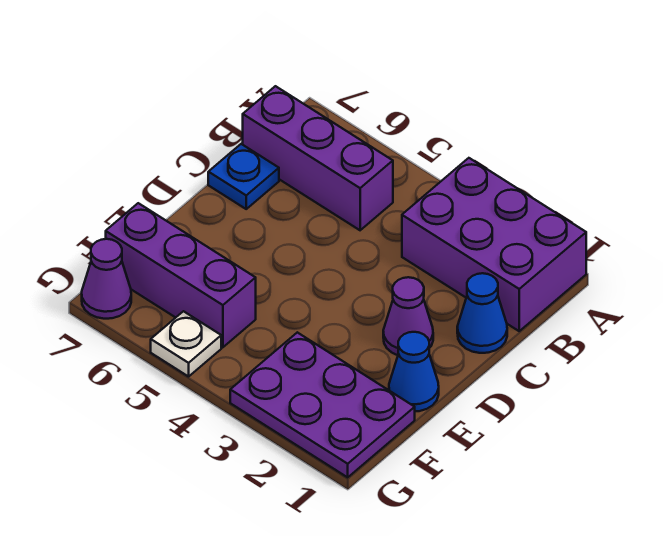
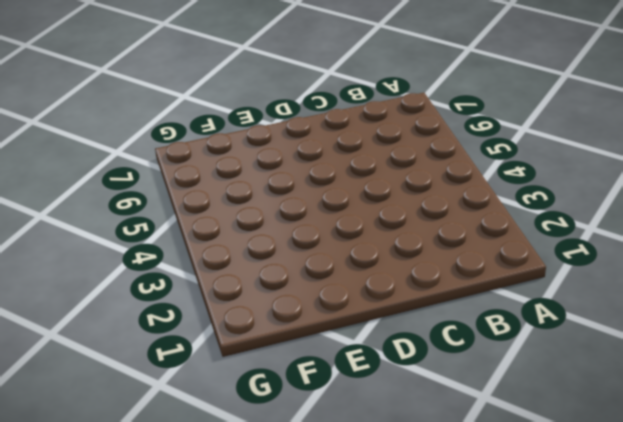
none -> purple brick A1:B3 level 1
none -> purple brick B5:B7 level 1

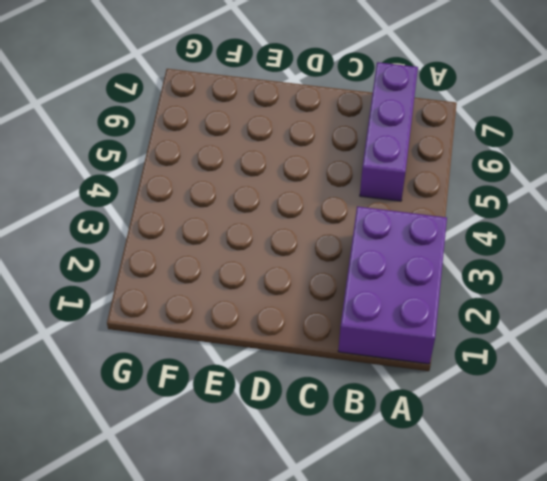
none -> blue cone C1 level 1
none -> blue plate C7 level 1

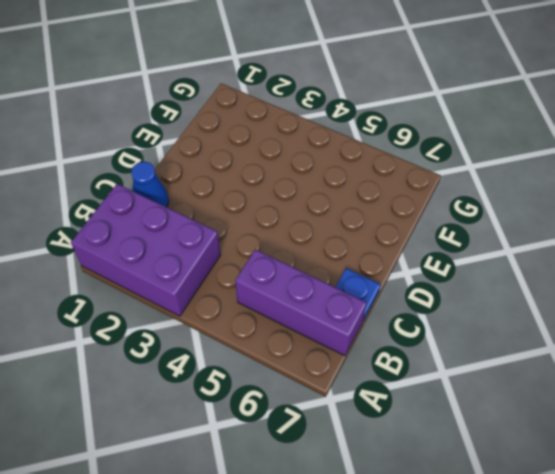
none -> purple cone D2 level 1
none -> blue cone E1 level 1

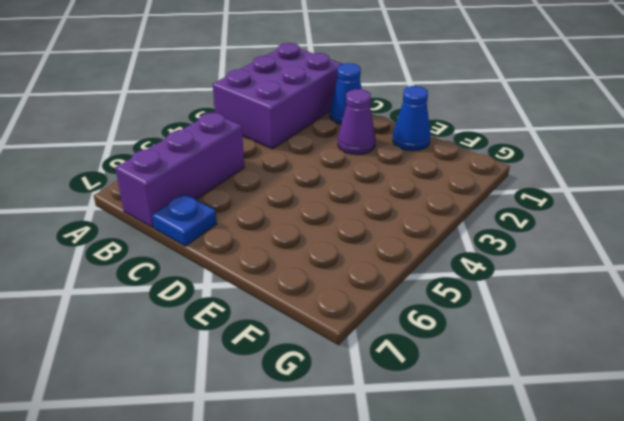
none -> purple plate F1:G3 level 1
none -> purple brick F5:F7 level 1

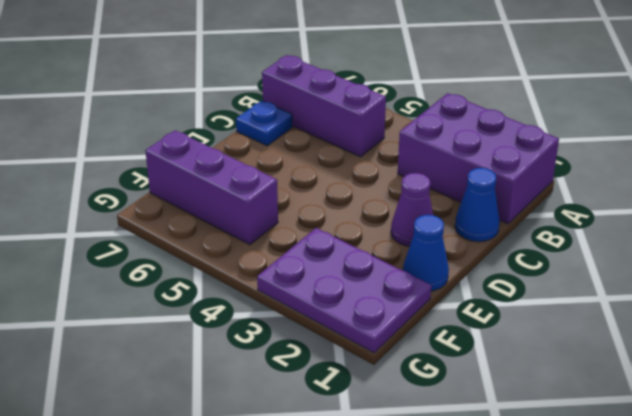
none -> white plate G5 level 1
none -> purple cone G7 level 1

